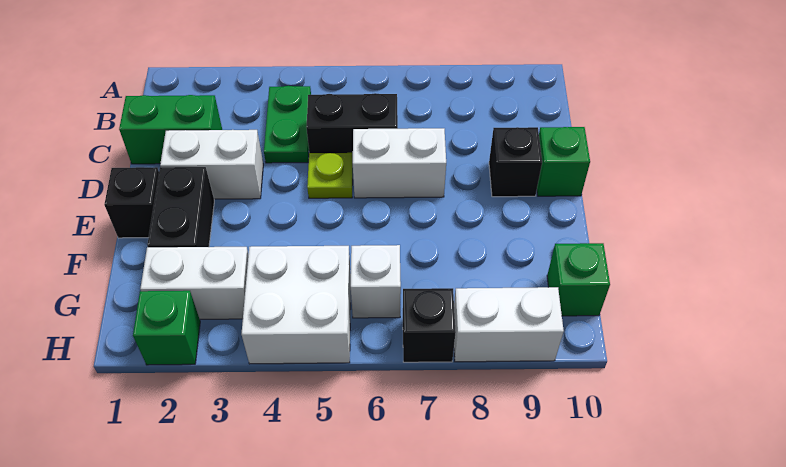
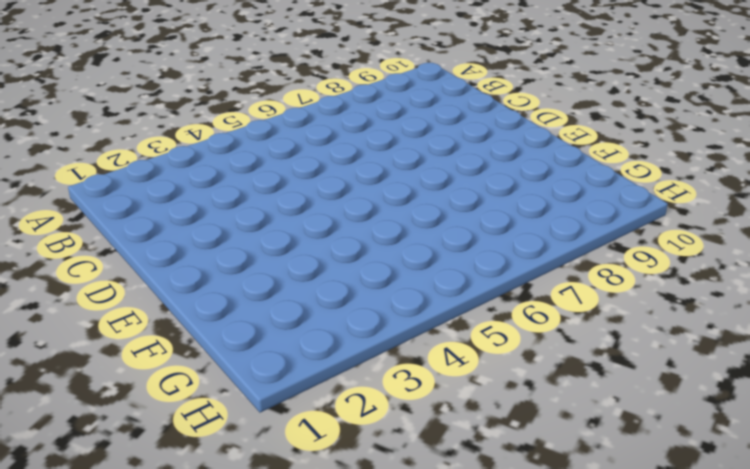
none -> green plate B4:C4 level 1
none -> green brick C1:C2 level 1
none -> black brick C5:C6 level 1

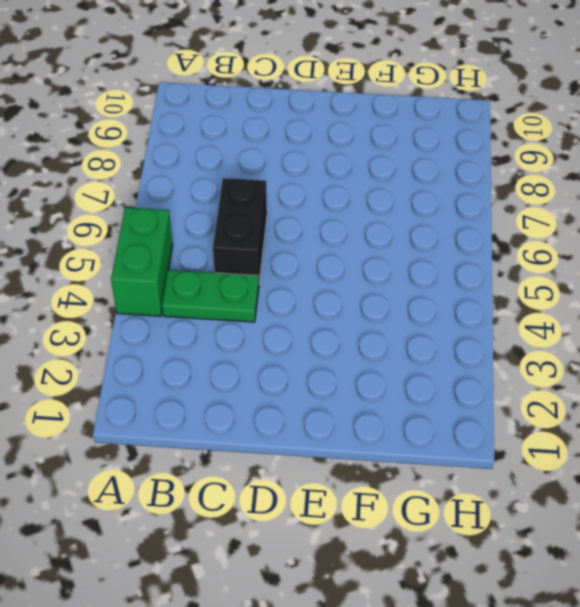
green brick A4:A5 level 1 -> green brick C1:C2 level 1
none -> white brick D2:D3 level 1
none -> lime plate D5 level 1
none -> white brick D6:D7 level 1

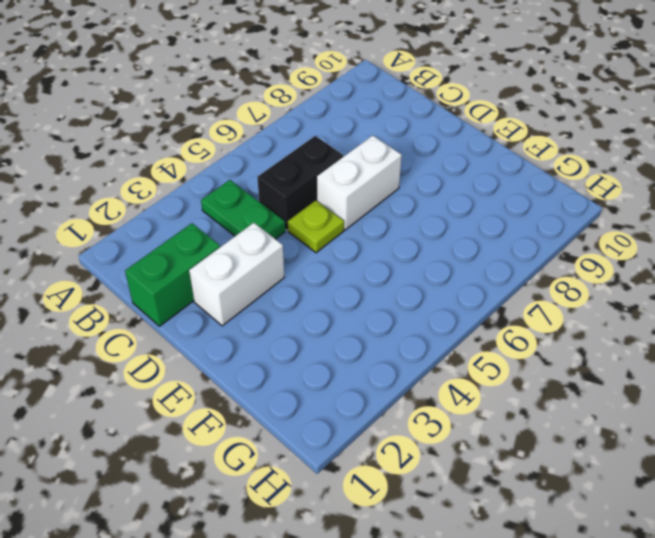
none -> black brick D9 level 1
none -> green brick D10 level 1
none -> black brick E1 level 1

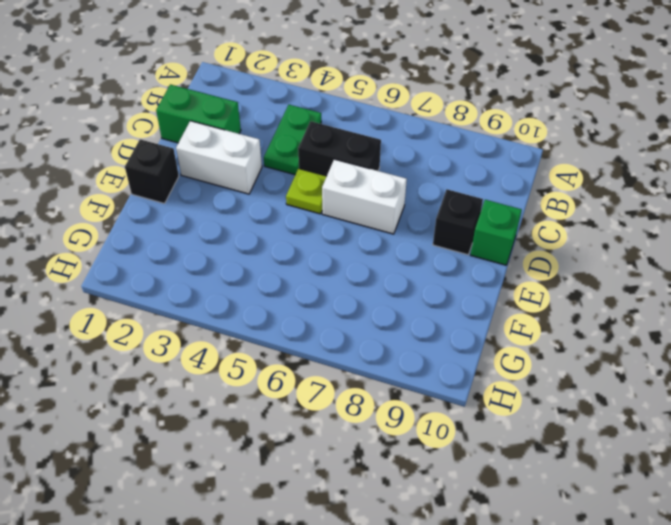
none -> black brick E2:F2 level 1
none -> white brick G2:G3 level 1
none -> white brick G4:H5 level 1

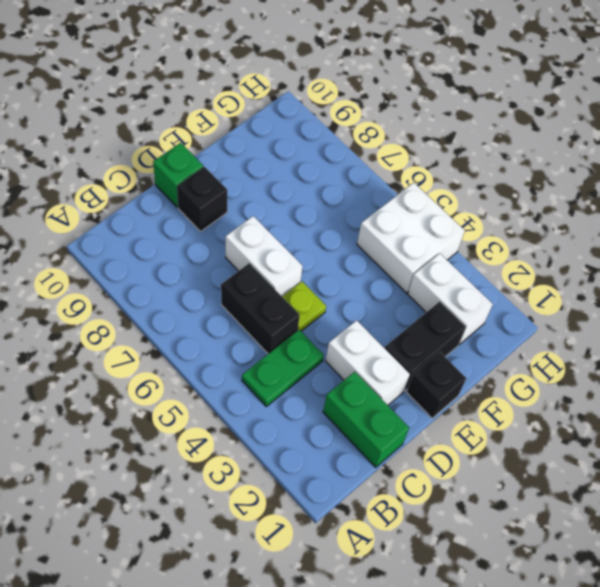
none -> white brick G6 level 1
none -> green brick G10 level 1
none -> green brick H2 level 1

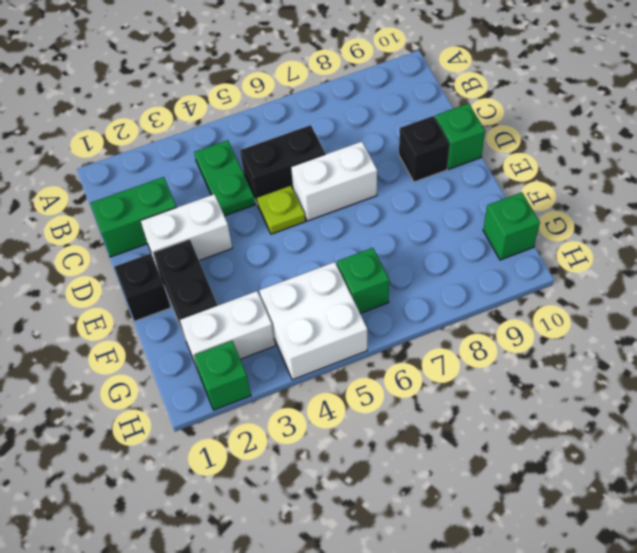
green brick G6 level 1 -> white brick G6 level 1
none -> black brick H7 level 1
none -> white brick H8:H9 level 1

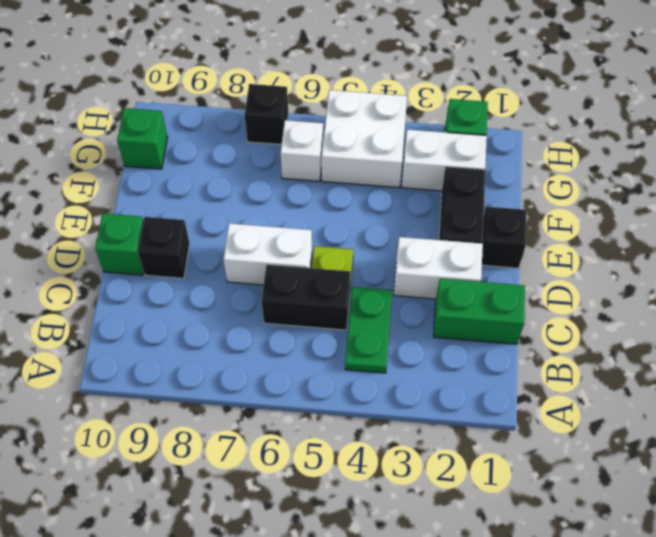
none -> white brick H8:H9 level 1

